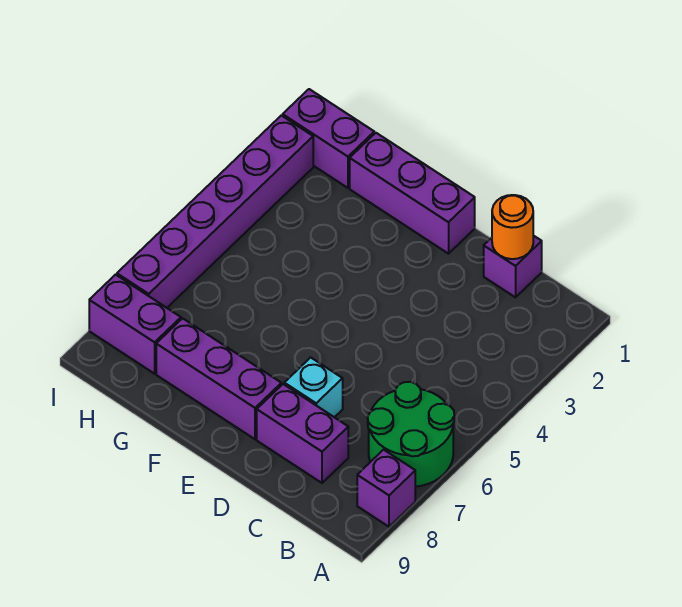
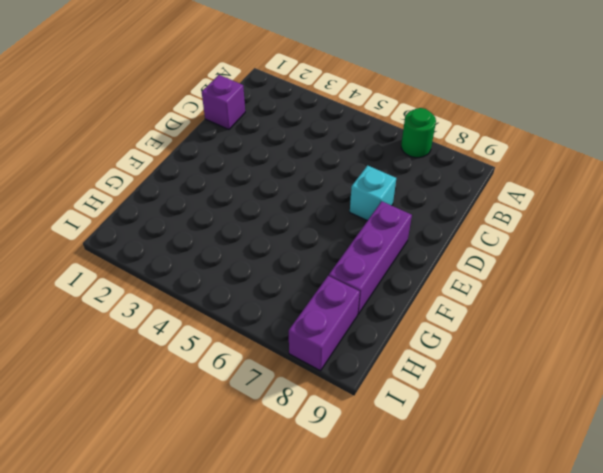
green round brick A7 level 1 -> green round brick A6:B7 level 1
none -> purple brick A8 level 1
none -> purple brick C8:D8 level 1

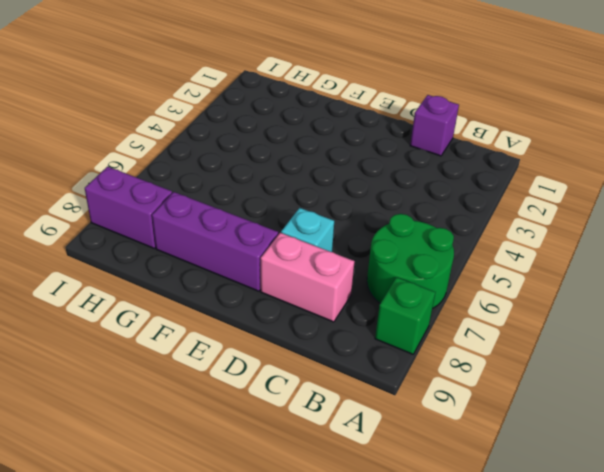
green brick A8 level 1 -> purple brick A8 level 1
pink brick C8:D8 level 1 -> purple brick C8:D8 level 1
none -> purple brick E1:G1 level 1
none -> purple brick H1:I1 level 1

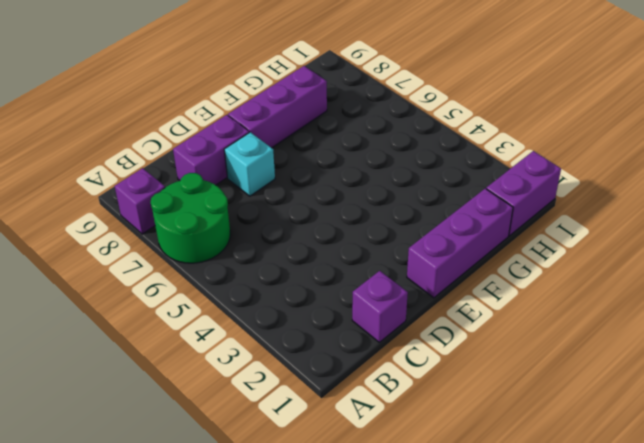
none -> purple brick H8:I8 level 1
none -> purple brick I2:I7 level 1

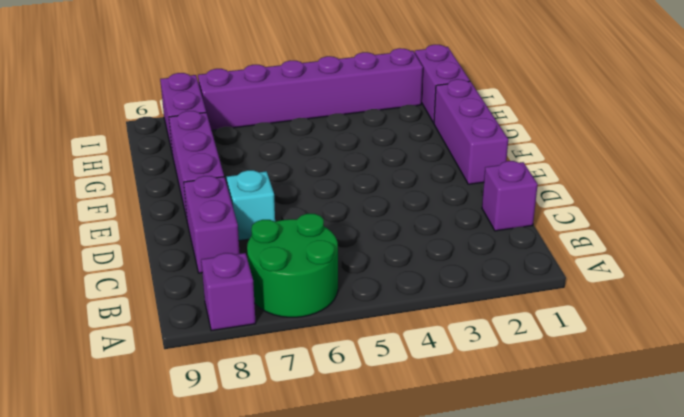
none -> orange round brick C1 level 2

